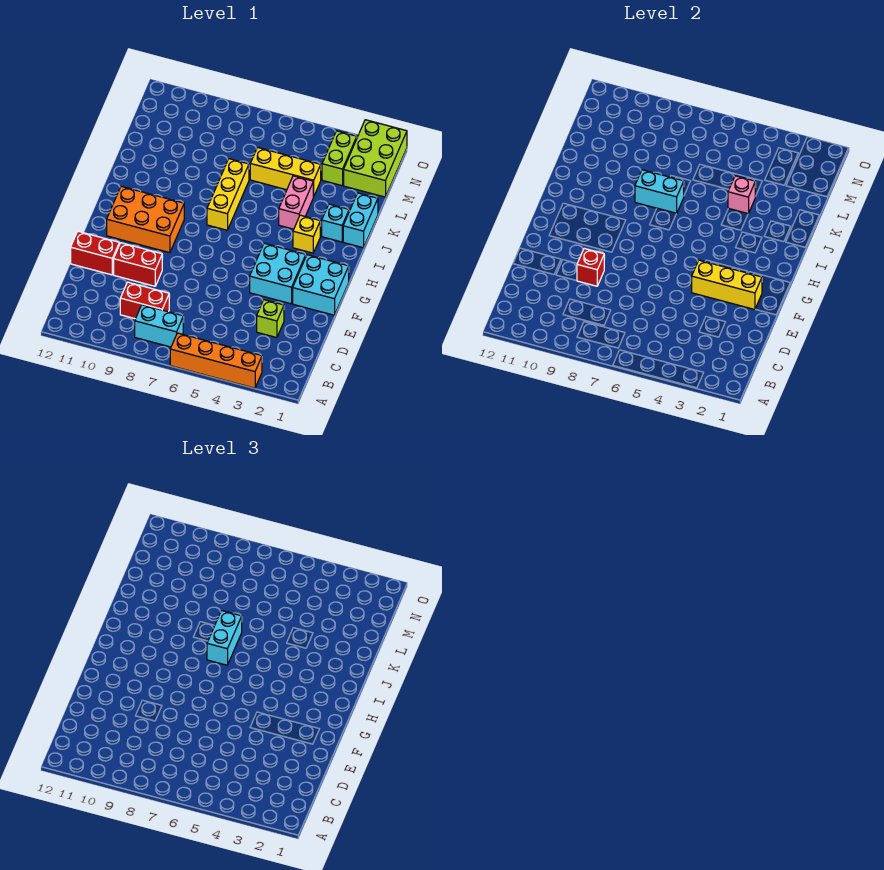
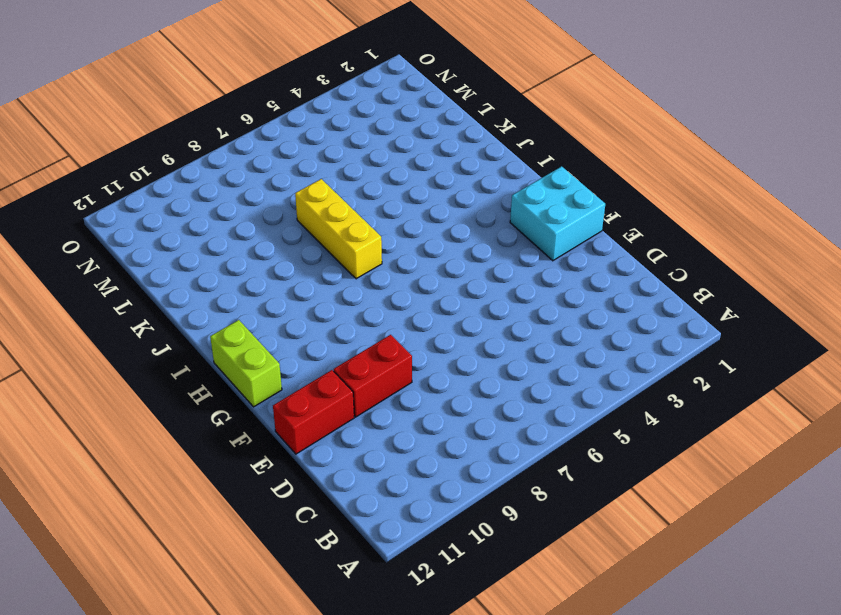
lime brick G12:H12 level 1 -> lime brick M3:N3 level 1
none -> orange brick A3:A6 level 1
none -> cyan brick B7:B8 level 1
none -> red brick C8:C9 level 1

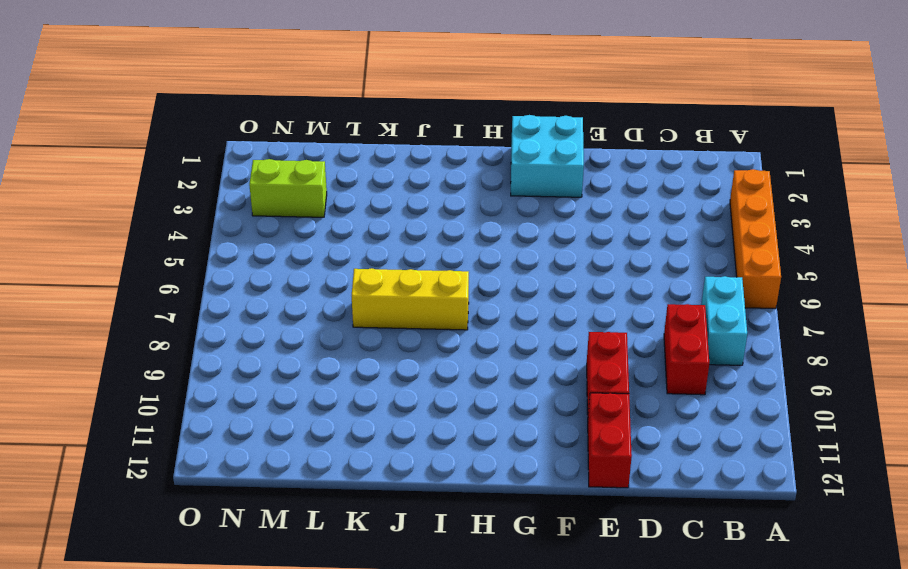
none -> lime brick D3 level 1
none -> cyan brick F3:G4 level 1
none -> orange brick G9:H11 level 1

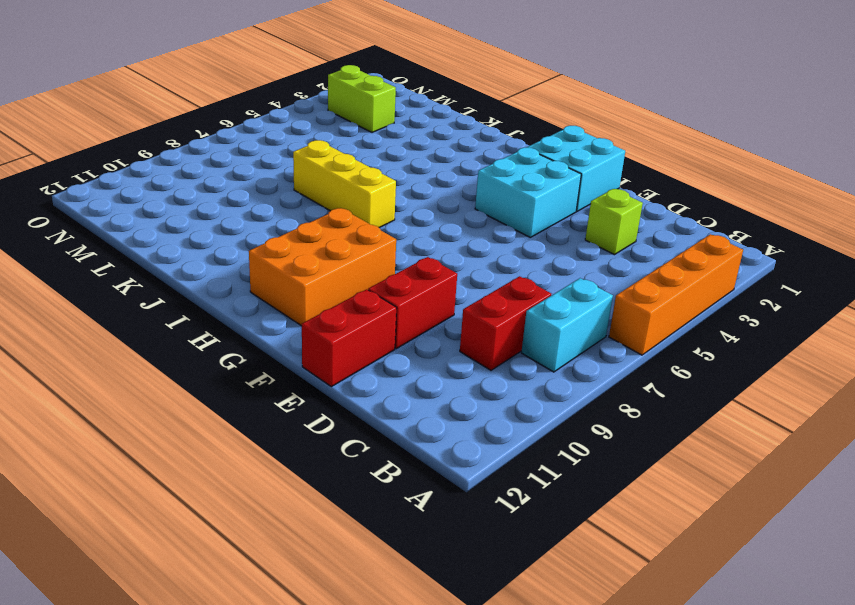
none -> yellow brick I3 level 1
none -> cyan brick J1:K1 level 1
none -> cyan brick J2 level 1

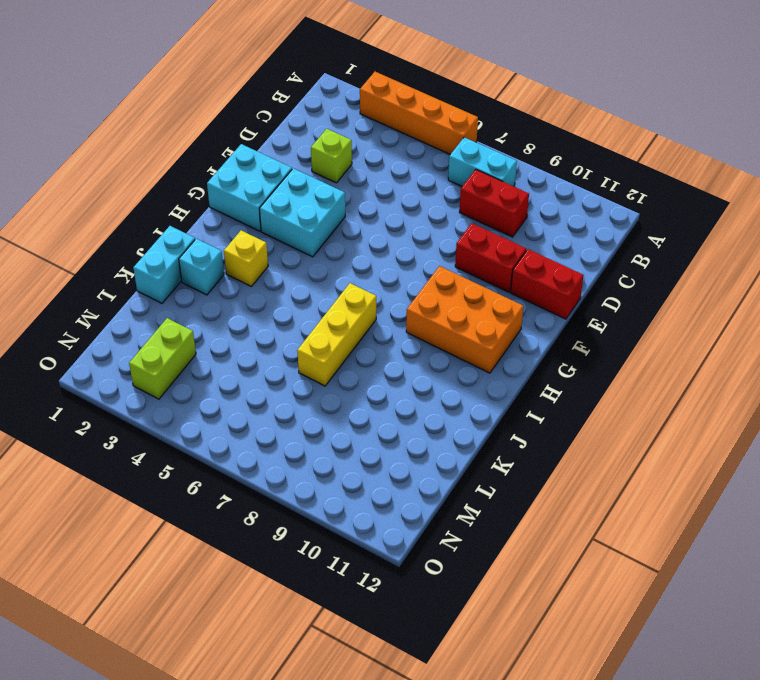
none -> pink brick J4:K4 level 1
none -> yellow brick L4:L6 level 1
none -> lime brick M1:O2 level 1

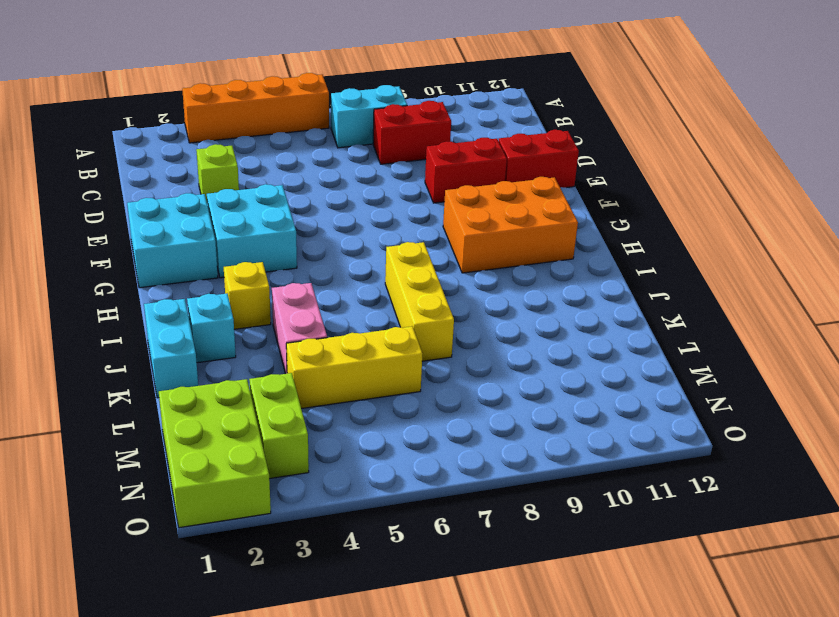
none -> red brick E9 level 2
none -> yellow brick F2:F4 level 2
none -> cyan brick J7:J8 level 2

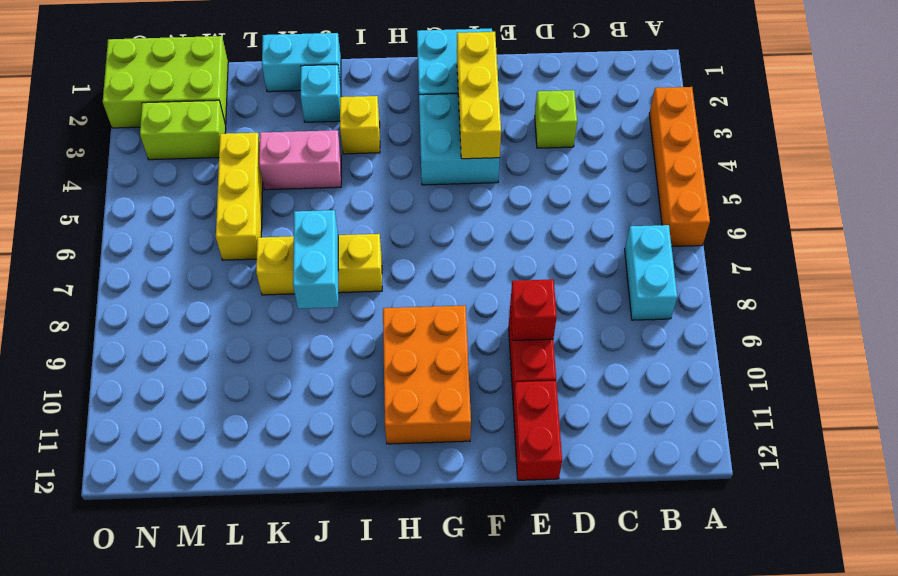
none -> red brick C8:C9 level 1
none -> pink brick K4 level 2
none -> cyan brick I7:J7 level 3

